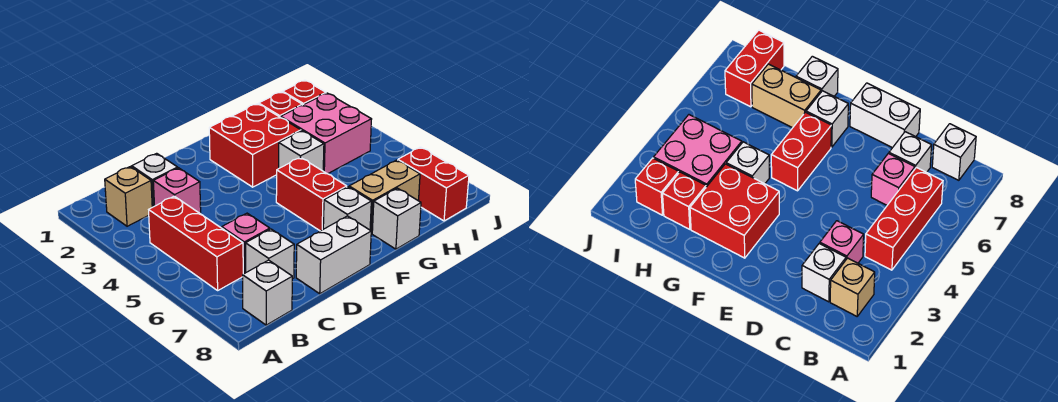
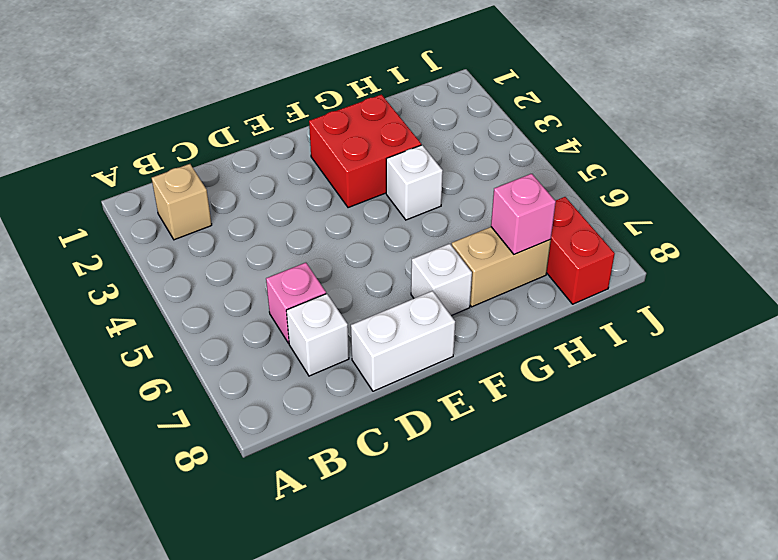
pink brick H7 level 2 -> pink brick C3 level 1
none -> red brick B4:B6 level 1
none -> white brick B8 level 1
none -> white brick C2 level 1

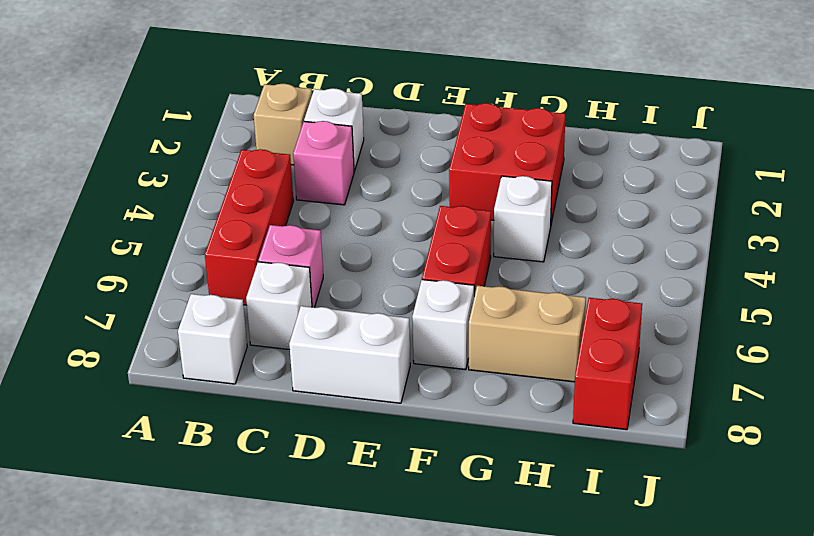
none -> white brick G8 level 1
none -> red brick H2 level 1
none -> pink brick H3:I4 level 1

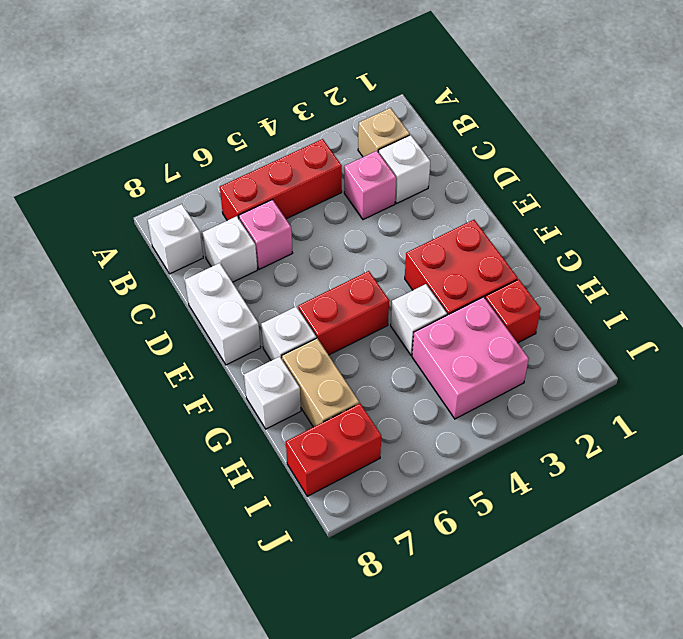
none -> red brick I2 level 1

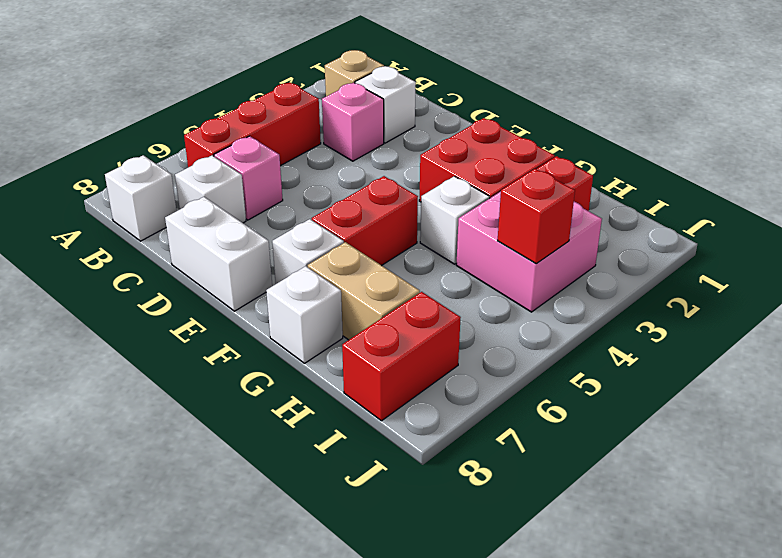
red brick I4 level 2 -> red brick I2 level 1

